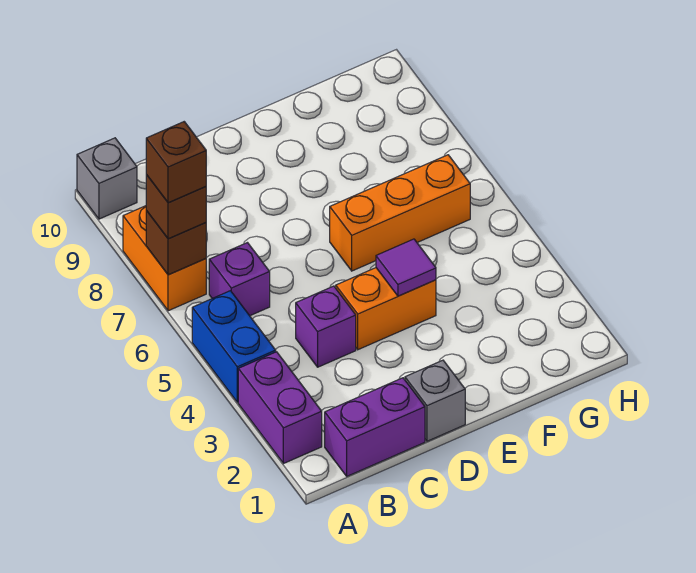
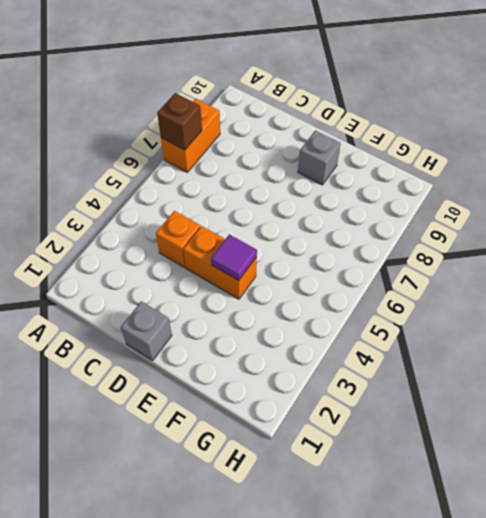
orange brick C4 level 1 -> purple brick C4 level 1
grey brick E9 level 1 -> grey brick A10 level 1
none -> purple brick A2:A3 level 1
none -> blue brick A4:A5 level 1
none -> purple brick B1:C1 level 1

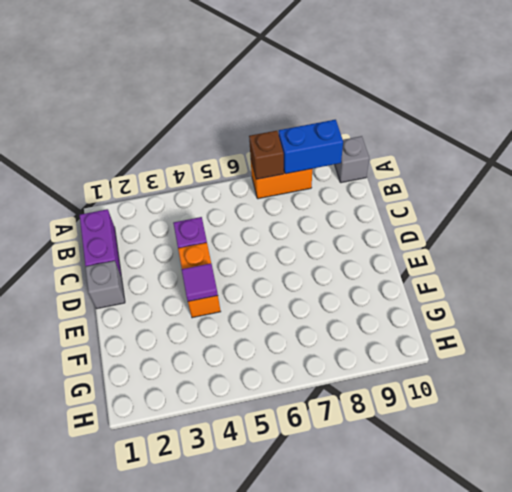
blue brick A8:A9 level 2 -> blue brick A4:A5 level 1
none -> purple brick A2:A3 level 1
none -> purple brick B6 level 1
none -> orange brick E6:G6 level 1

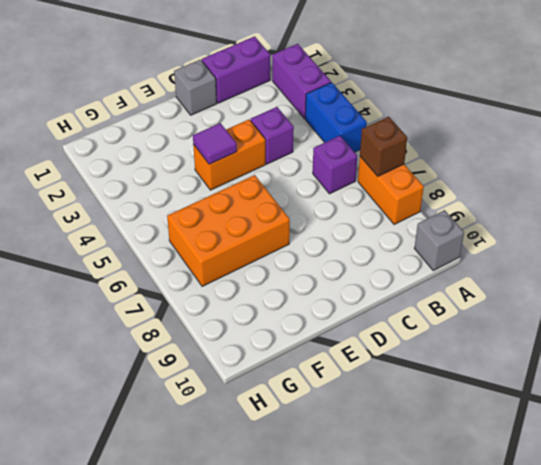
orange brick E6:G7 level 1 -> orange brick E6:G6 level 1
none -> brown brick A7 level 3
none -> brown brick A7 level 4

